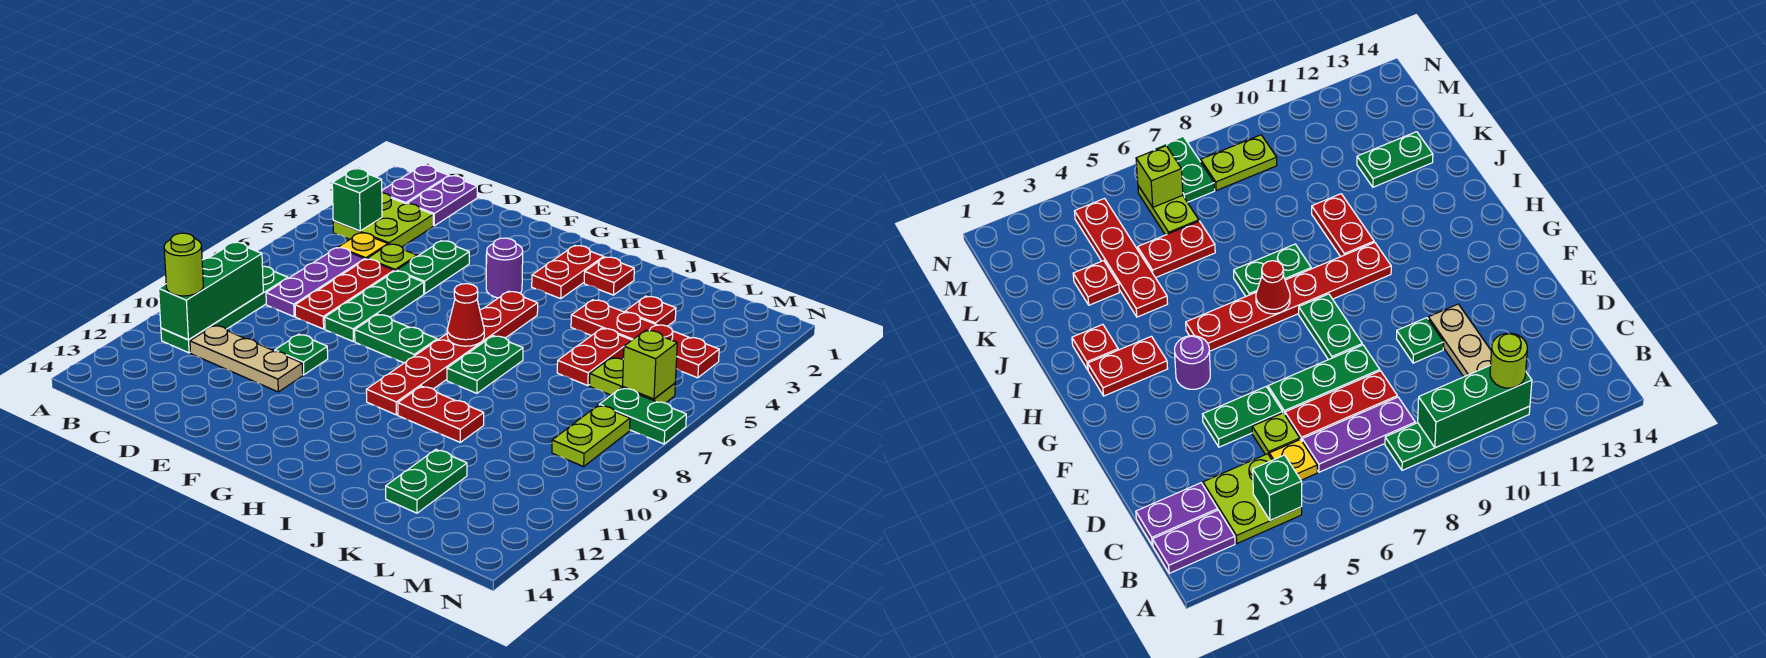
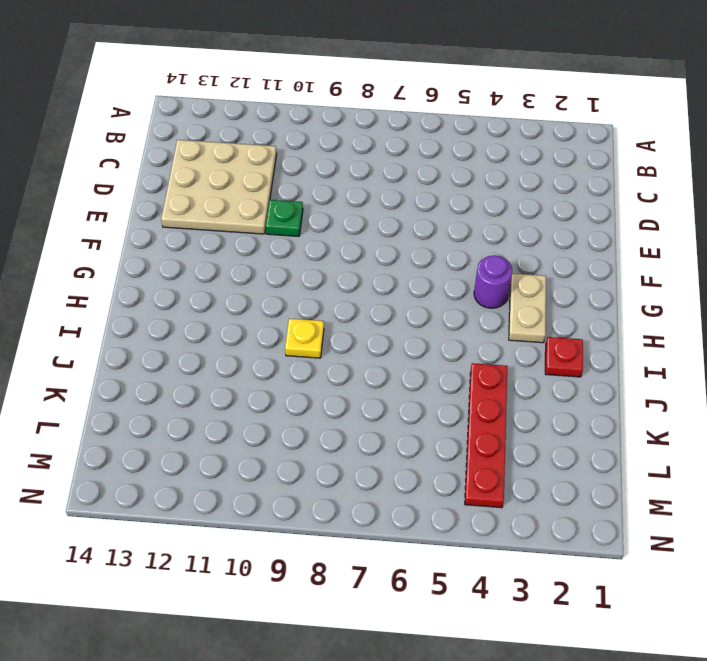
tan plate C11:E13 level 1 -> tan plate C11:E11 level 1
tan plate G3:H3 level 1 -> red plate H2:H3 level 1
yellow plate I9 level 1 -> yellow plate C5 level 1
none -> purple plate B1:B2 level 1
none -> lime plate B3:C4 level 1
none -> green plate B8:B11 level 1
none -> purple plate C1:C2 level 1

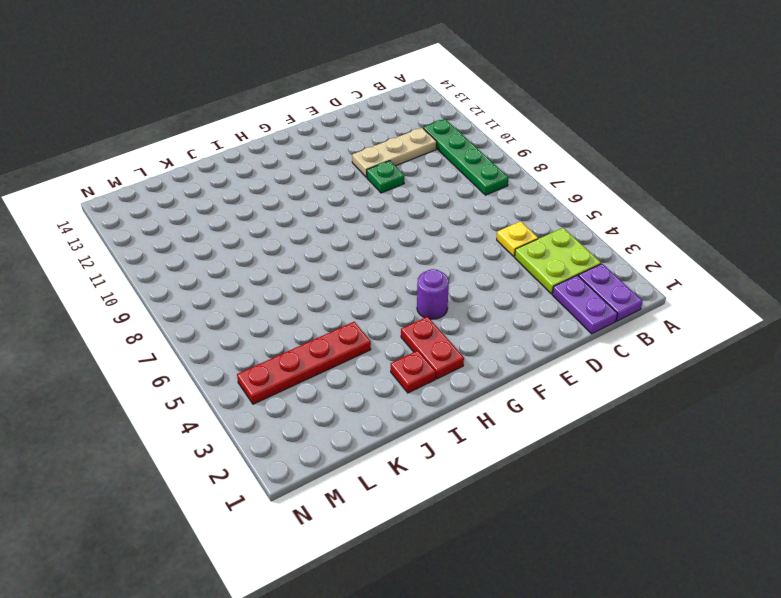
none -> purple plate C6:C8 level 1
none -> lime plate D5 level 1
none -> red plate D6:D8 level 1
none -> green plate E4:E5 level 1

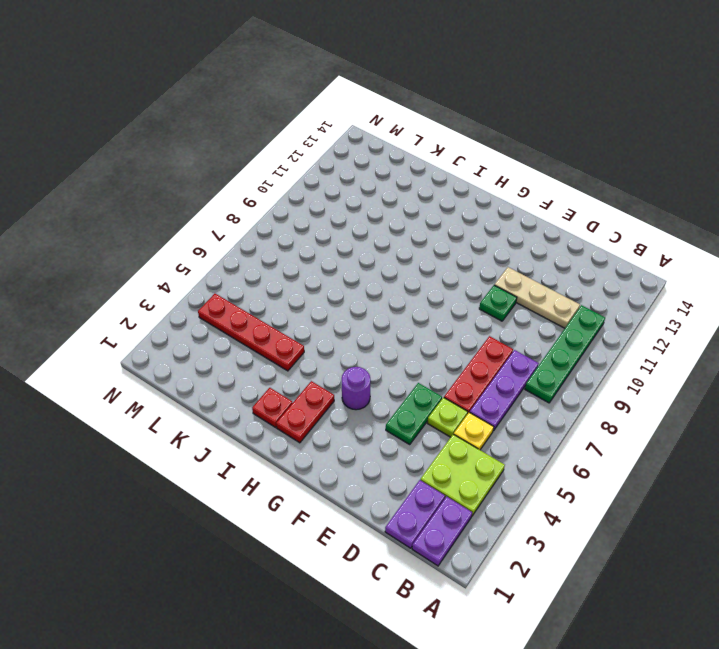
none -> green plate E6:E8 level 1
none -> green plate F8:G8 level 1
none -> red plate H5:H10 level 1
none -> green plate I7:I8 level 1

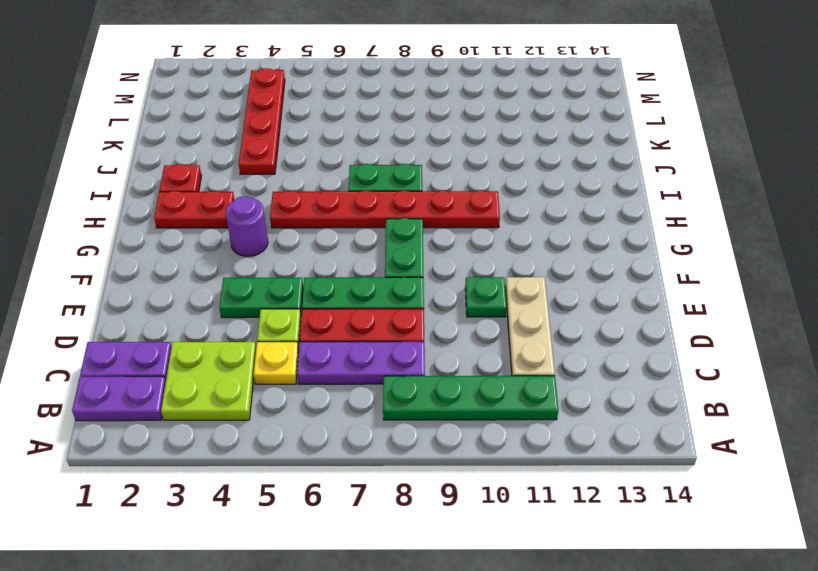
none -> red plate I10:J10 level 1
none -> red plate K3 level 1
none -> red plate K5:K6 level 1
none -> green plate K12:K13 level 1

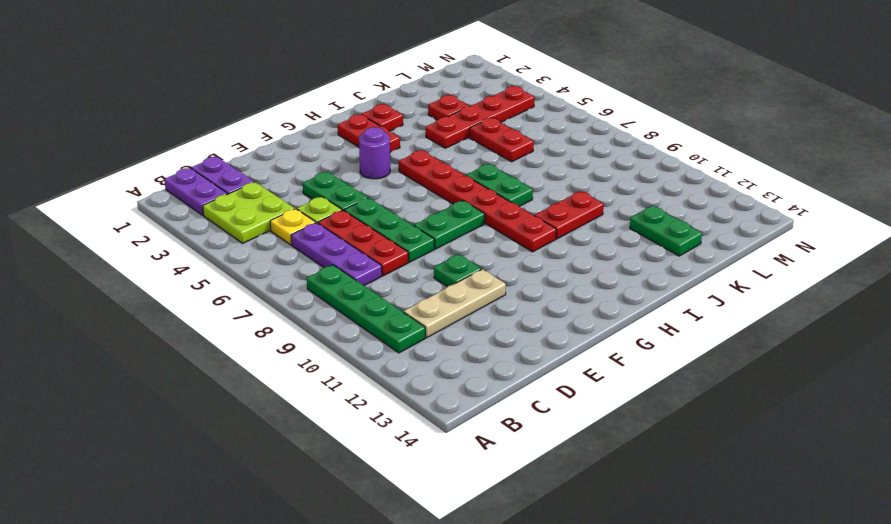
none -> lime plate L6:M6 level 1
none -> green plate M7:N7 level 1
none -> lime plate M8:M9 level 1
none -> green brick B4 level 2

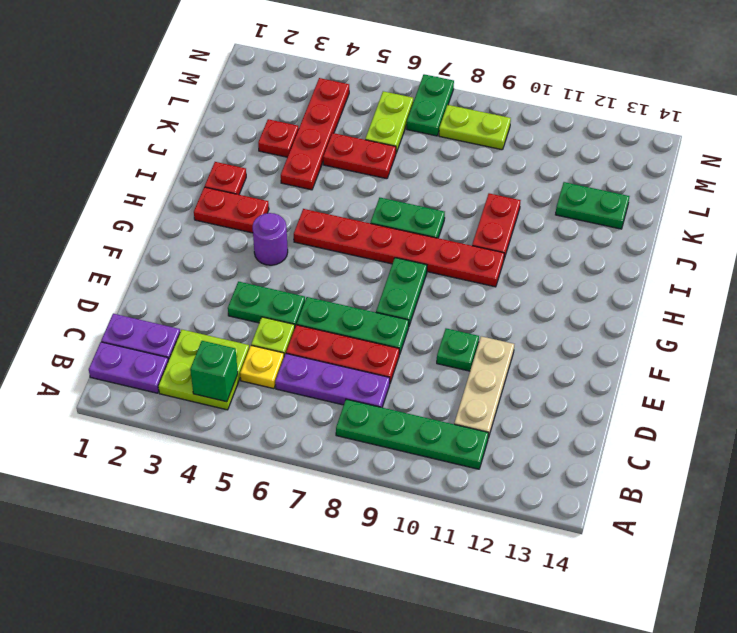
none -> green brick B9:B11 level 2
none -> red cone H7 level 2
none -> lime brick M6 level 2
none -> lime round brick B11 level 3

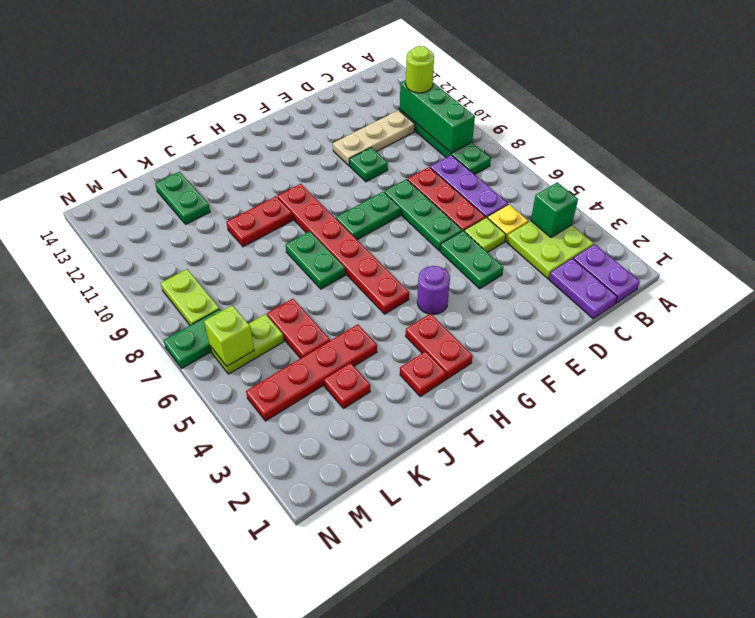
none -> red cone H7 level 2

